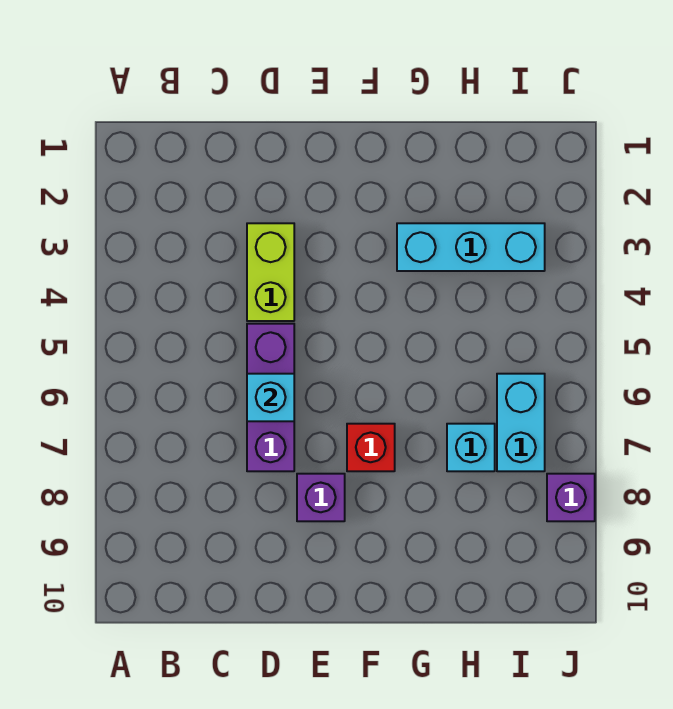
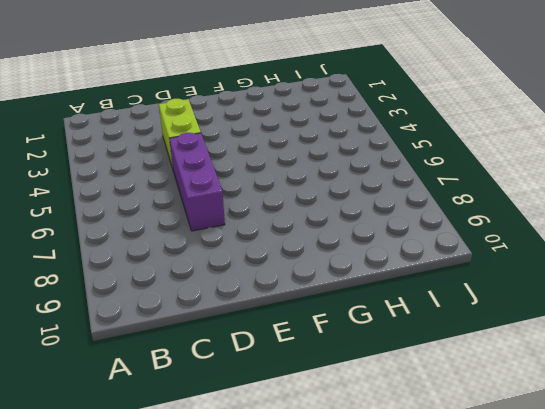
none -> purple brick E8 level 1
none -> red brick F7 level 1

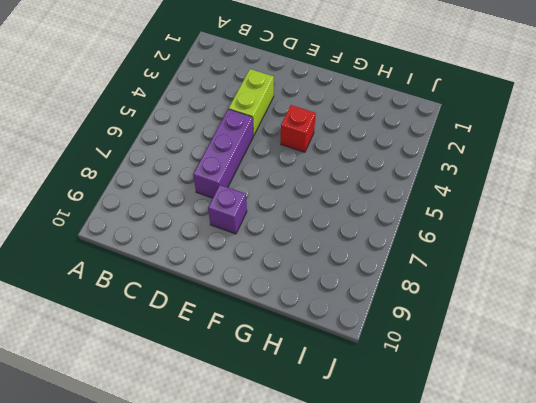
red brick F4 level 1 -> red brick F7 level 1
none -> cyan brick G3:I3 level 1
none -> cyan brick H7 level 1

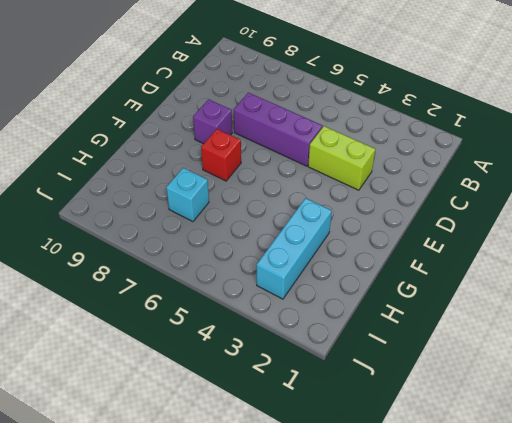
none -> cyan brick I6:I7 level 1
none -> purple brick J8 level 1

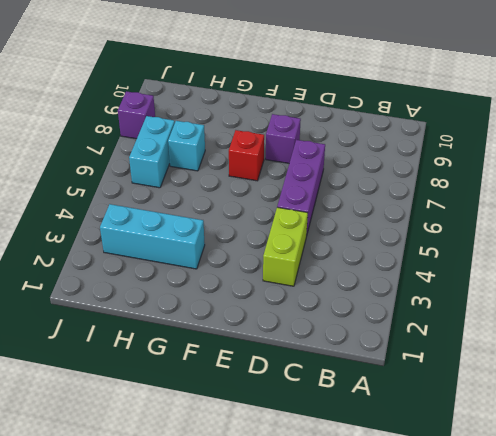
none -> cyan brick D6 level 2

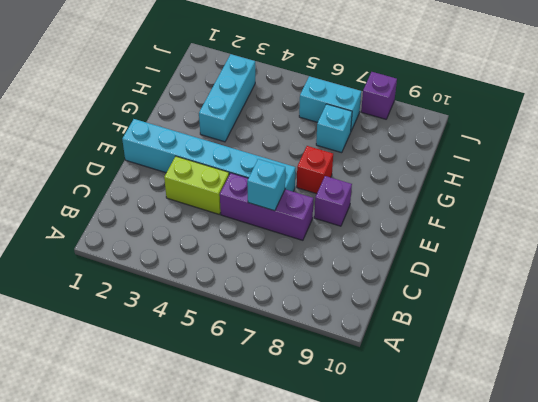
cyan brick E1:E6 level 1 -> none

